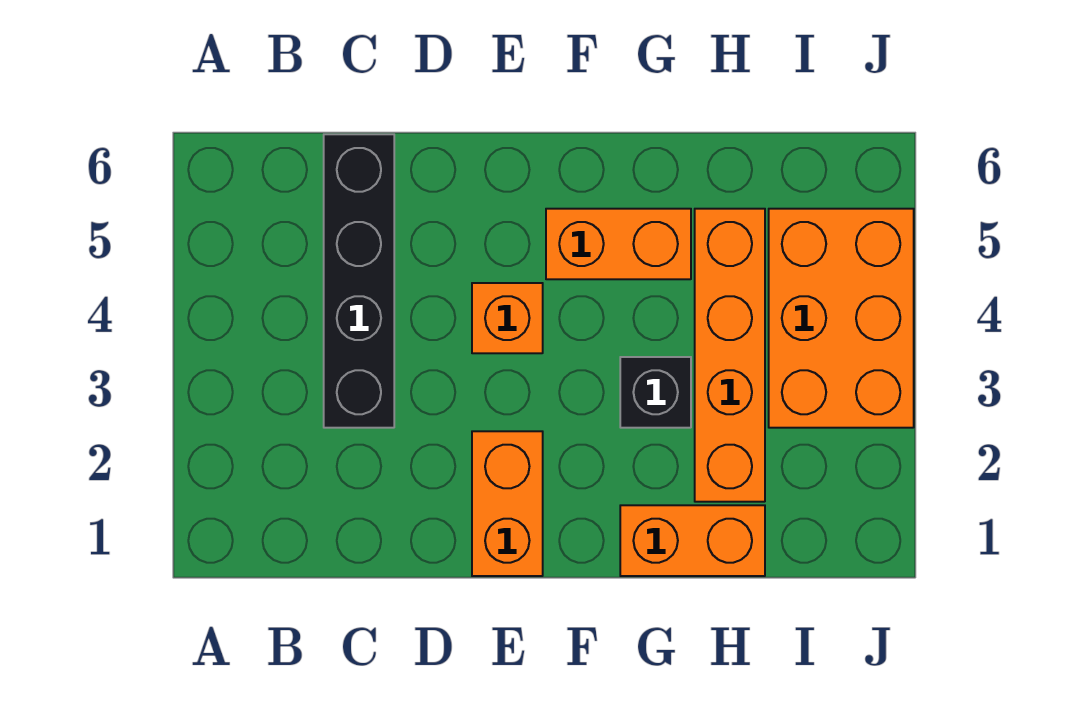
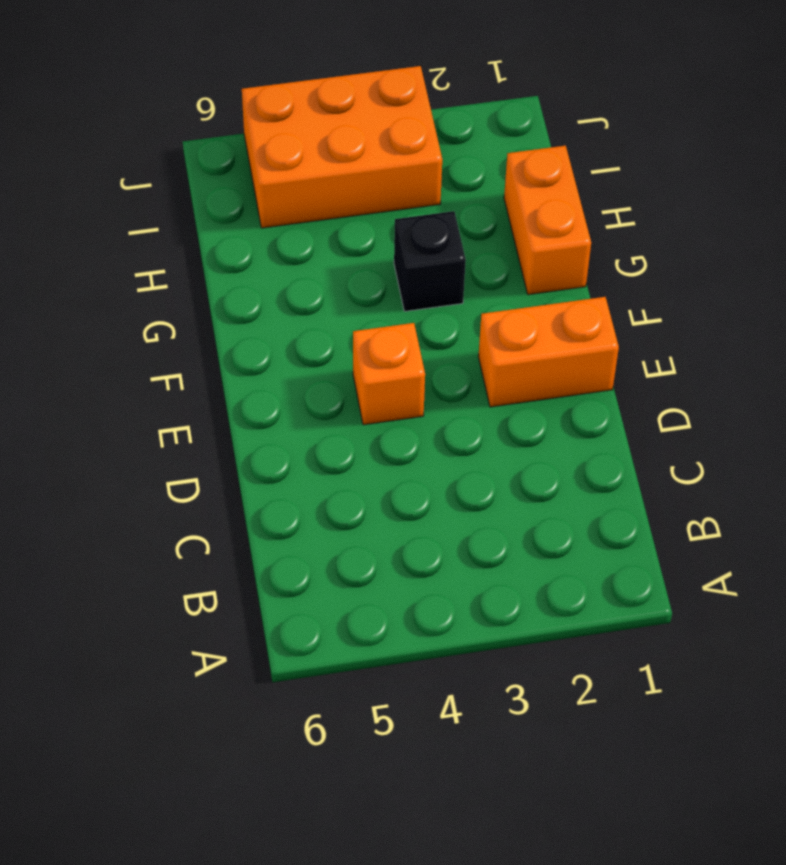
none -> black brick C3:C6 level 1
none -> orange brick F5:G5 level 1

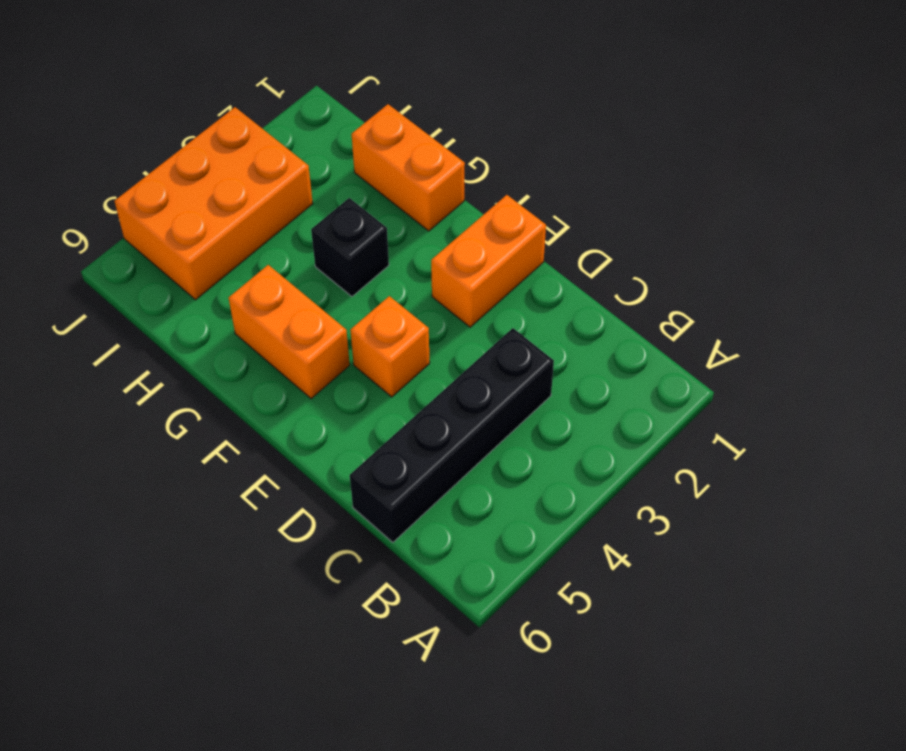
none -> orange brick H2:H5 level 1

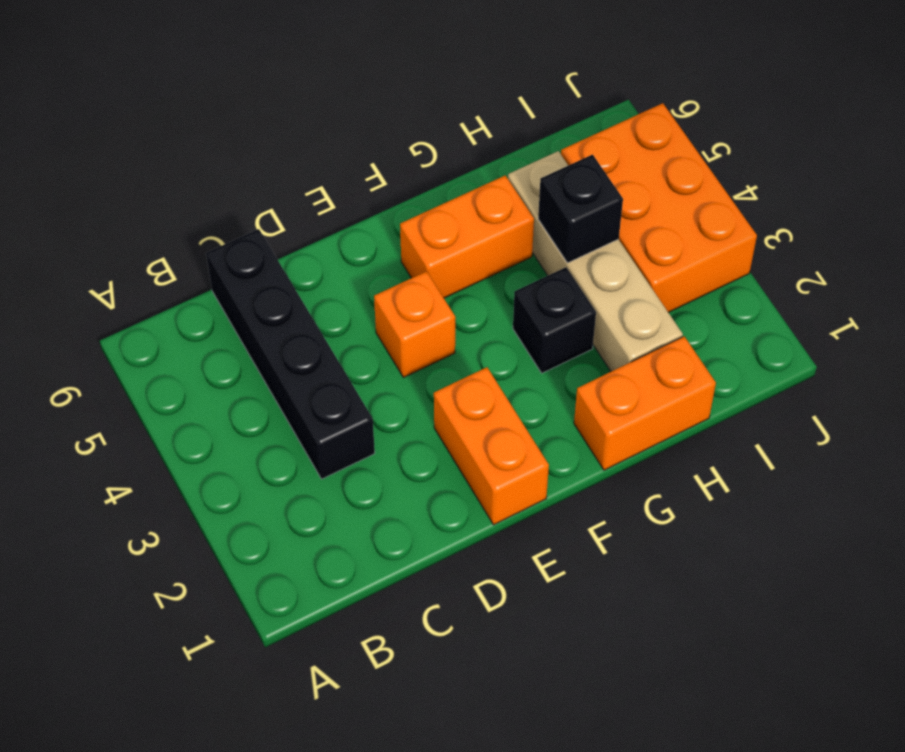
tan brick H2:H5 level 1 -> orange brick H2:H5 level 1
black brick H4 level 2 -> none

